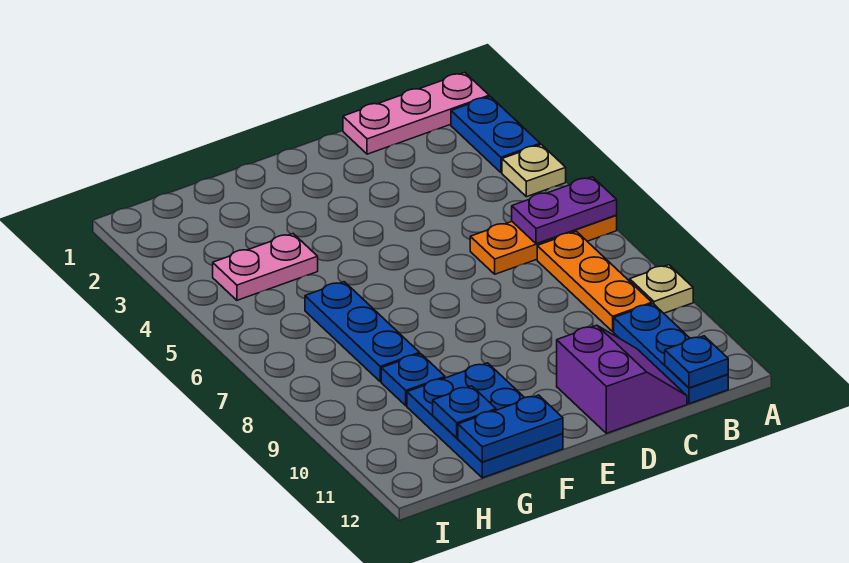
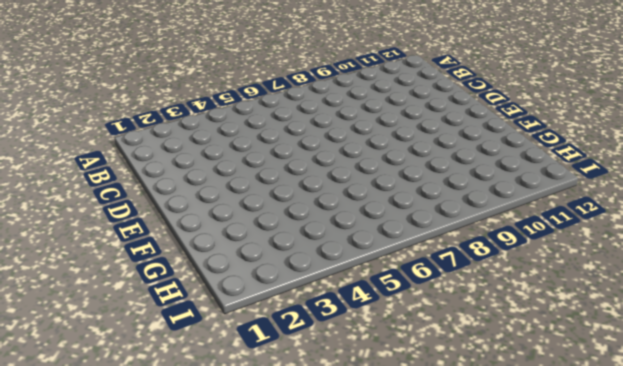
none -> pink plate A1:C1 level 1
none -> blue plate A2:A3 level 1
none -> tan plate A4 level 1

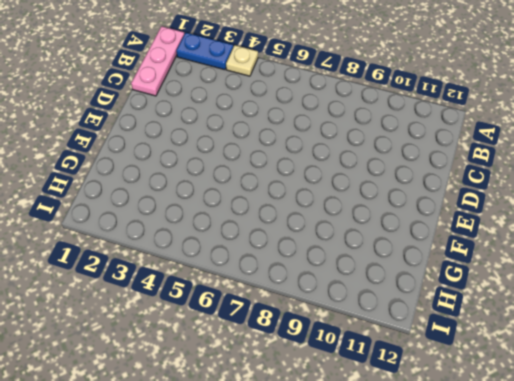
none -> orange plate A6:C6 level 1
none -> tan plate A9 level 1
none -> orange plate B7:B9 level 1

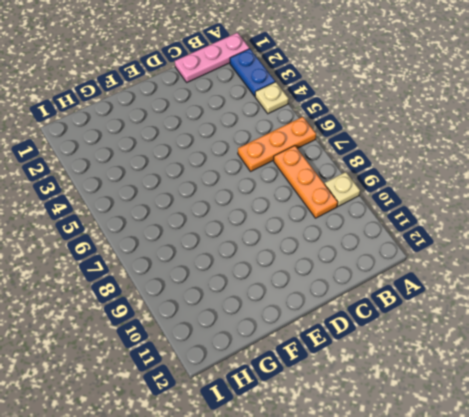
none -> blue plate B10:B12 level 1
none -> purple slope C11:D12 level 1 top D
none -> blue plate F10:G12 level 1

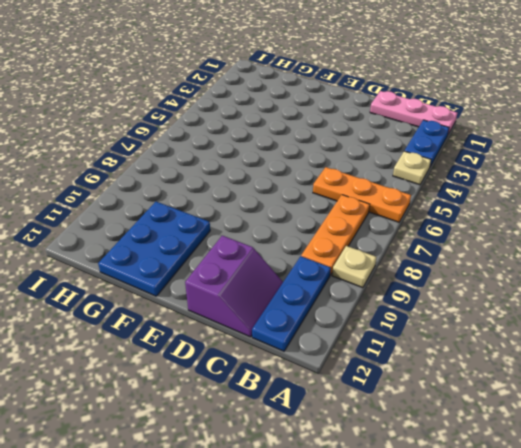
none -> pink plate G4:H4 level 1
none -> blue plate G6:G8 level 1
none -> blue plate G9 level 1

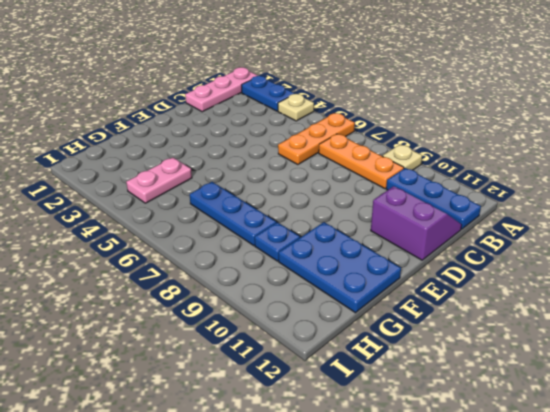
none -> purple plate A6:B6 level 2
none -> blue plate B12 level 2
none -> blue plate F12:G12 level 2

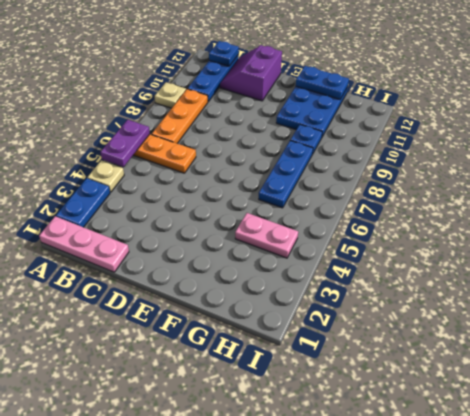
purple plate A5:A6 level 2 -> purple plate A6:B6 level 2
none -> blue plate G11 level 2

